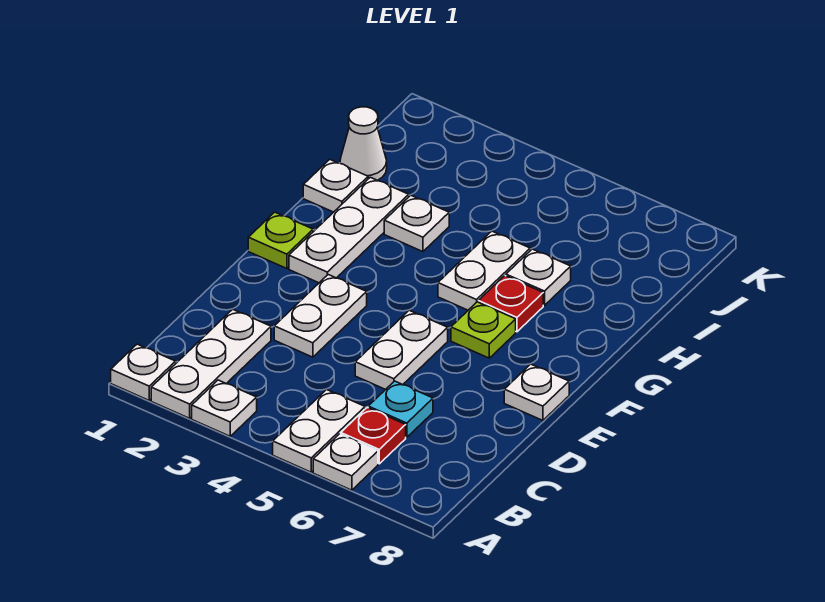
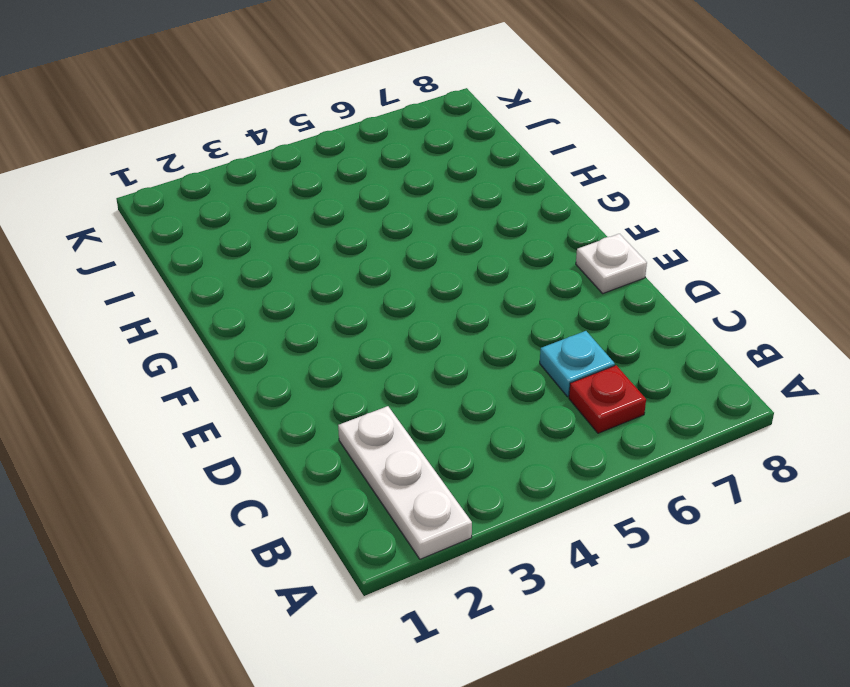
none -> white plate A1 level 1
none -> white plate A3 level 1
none -> white plate A5:B5 level 1

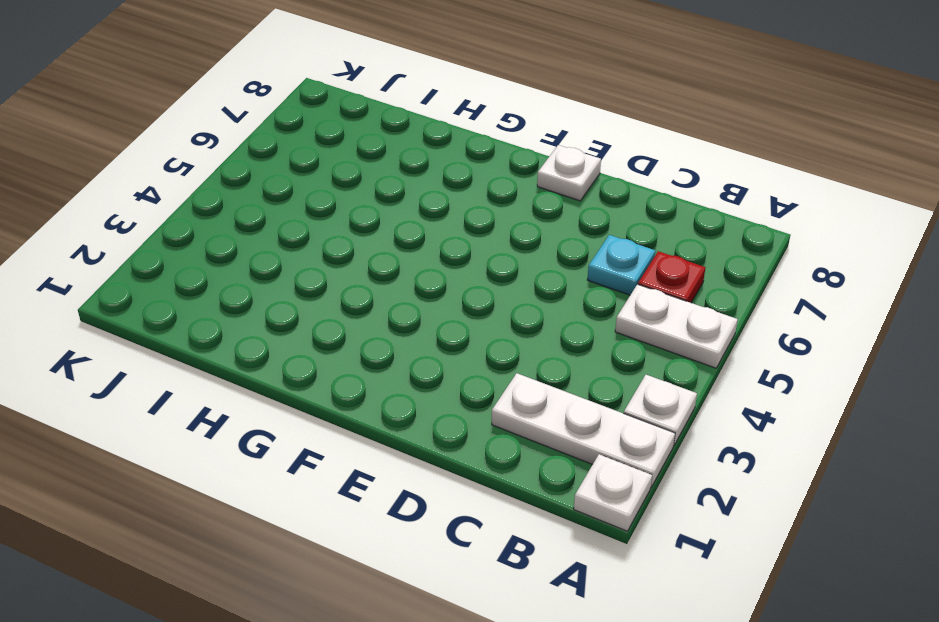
none -> white plate A6 level 1
none -> white plate D3:E3 level 1
none -> white plate D5:E5 level 1

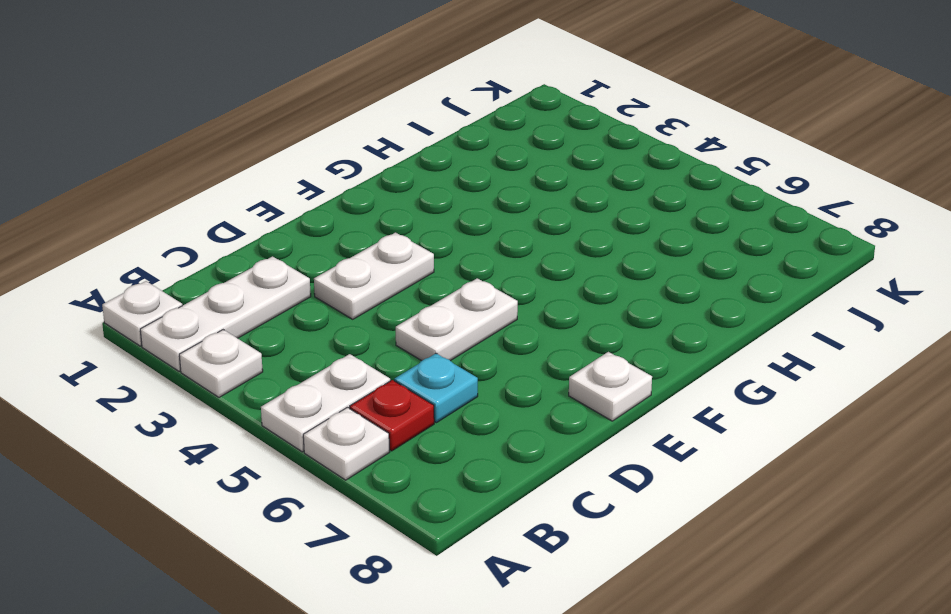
none -> lime plate F1 level 1
none -> white plate F2:H2 level 1
none -> lime plate F6 level 1

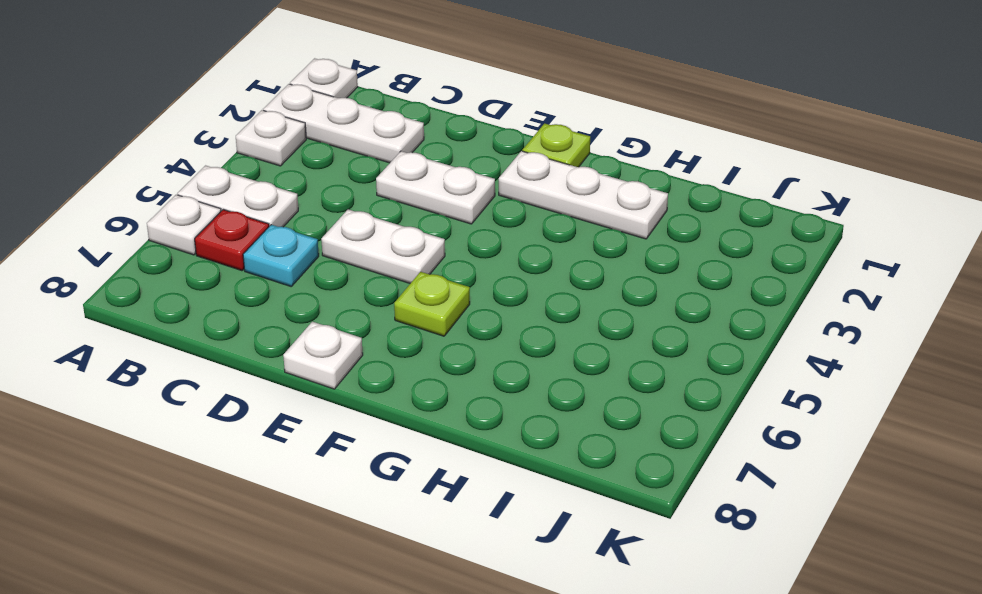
none -> white plate G5:H5 level 1
none -> red plate G6 level 1
none -> white plate H1 level 1

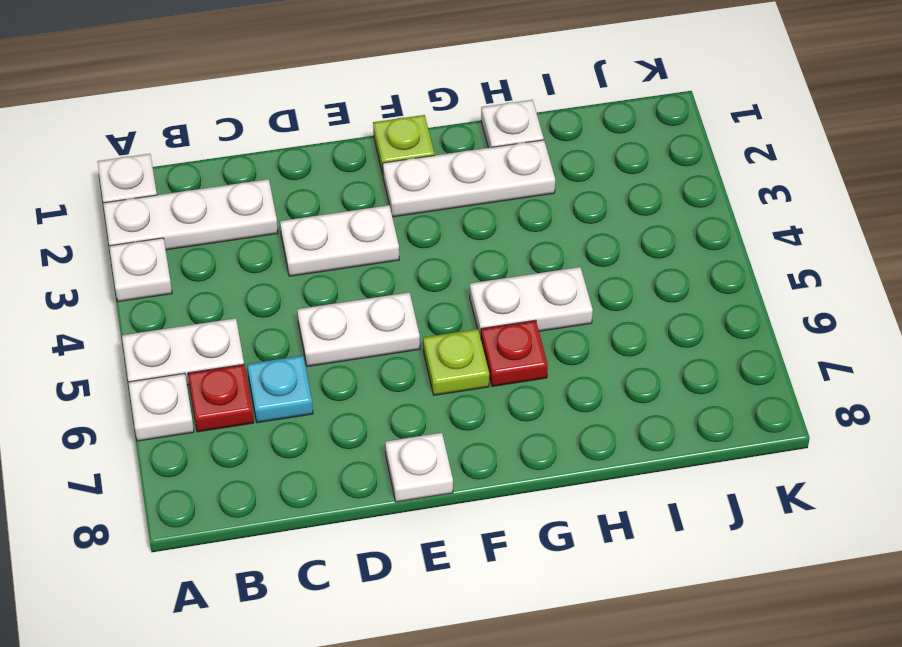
none -> white plate H3 level 1
none -> white plate H6 level 1
none -> white cone I1 level 1

